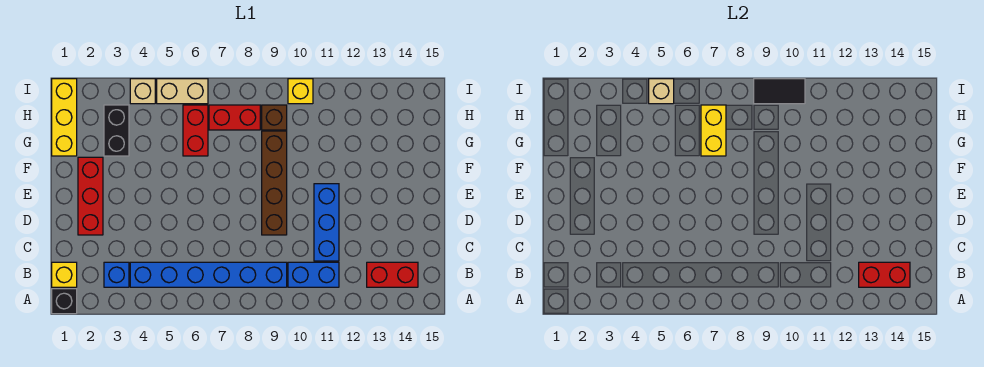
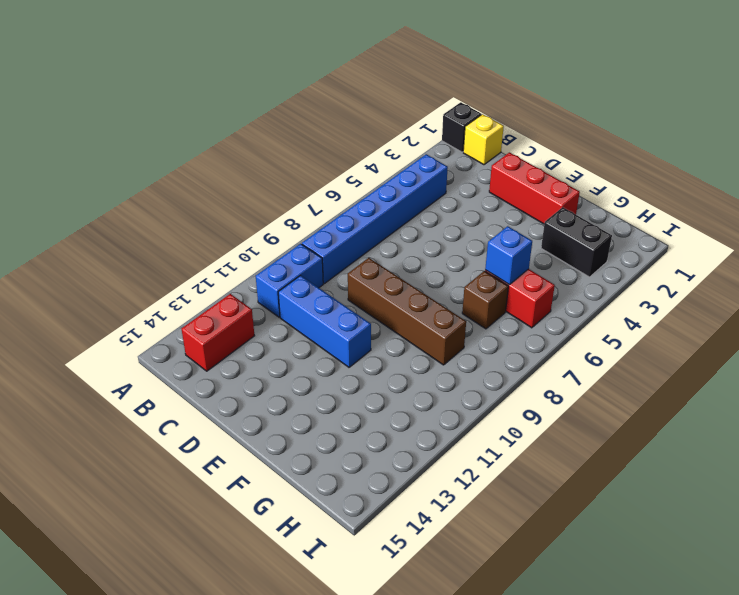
blue brick G6 level 2 -> blue brick B3 level 1
brown brick G7 level 1 -> brown brick H9 level 1
none -> yellow brick G1:I1 level 1
none -> red brick H7:H8 level 1
none -> tan brick I4 level 1

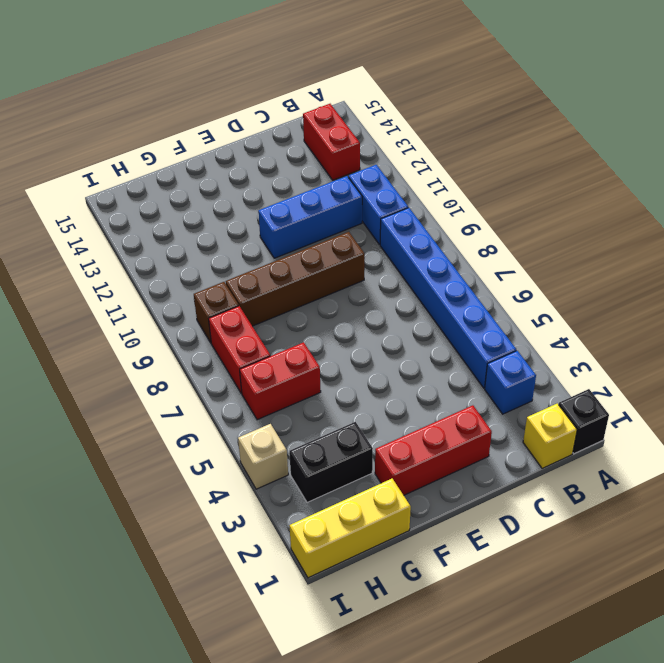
none -> tan brick I5:I6 level 1
none -> yellow brick I10 level 1
none -> red brick B13:B14 level 2

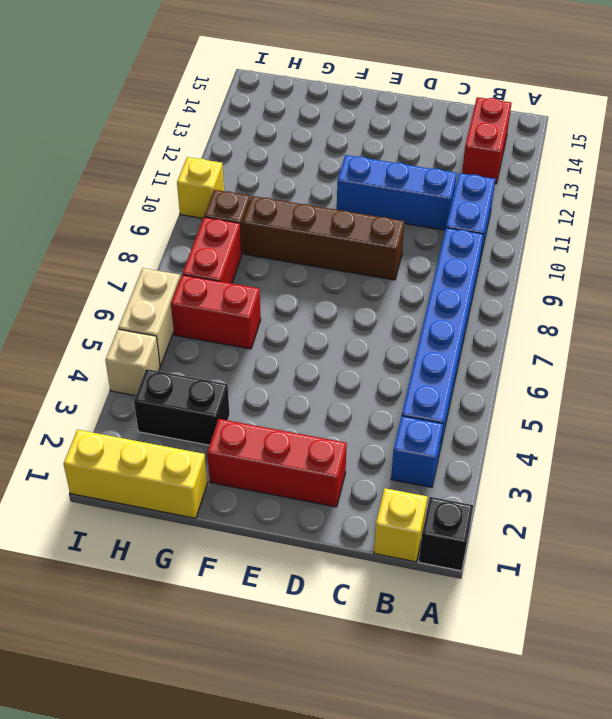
none -> red brick B13:B14 level 2
none -> yellow brick G7:H7 level 2
none -> tan brick I5 level 2

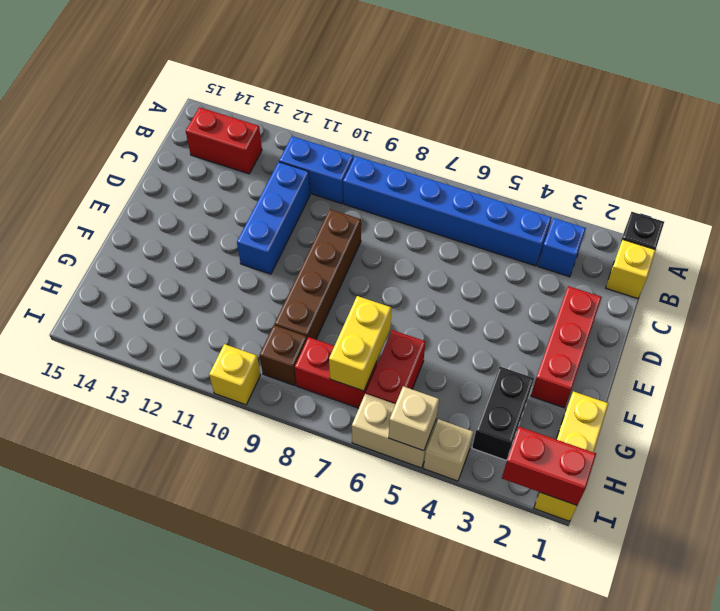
red brick I1:I2 level 2 -> red brick B13:B14 level 2
none -> black tile I9:I10 level 2

